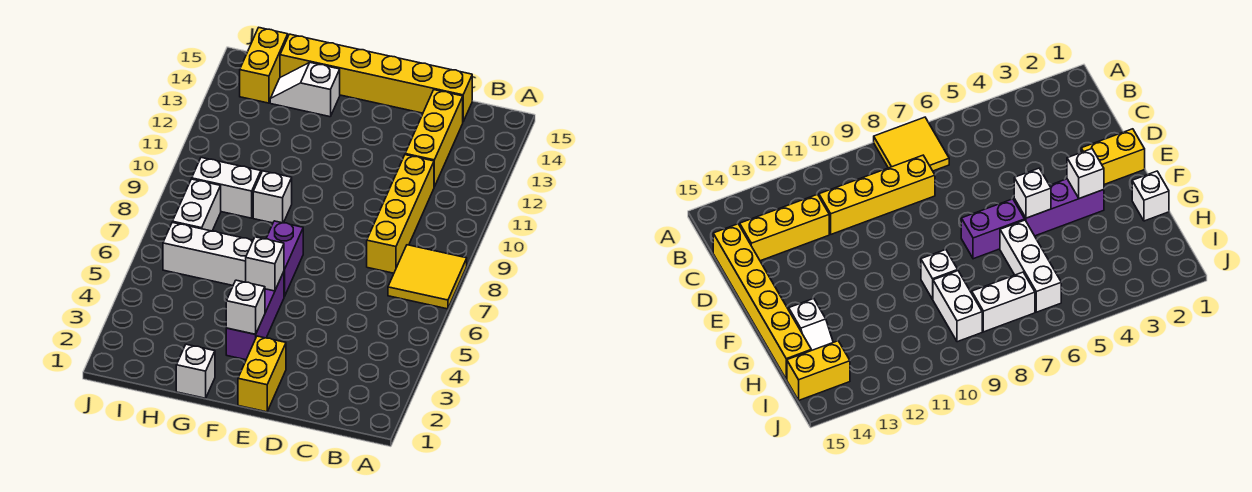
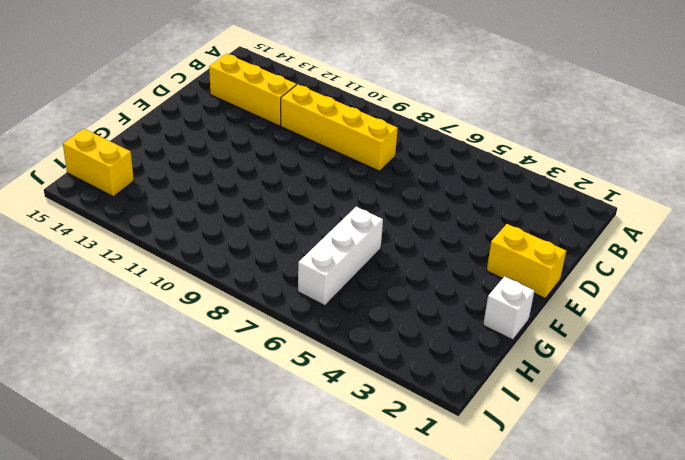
none -> yellow tile A7:B8 level 1
none -> yellow brick C15:H15 level 1
none -> purple brick F3:F5 level 1

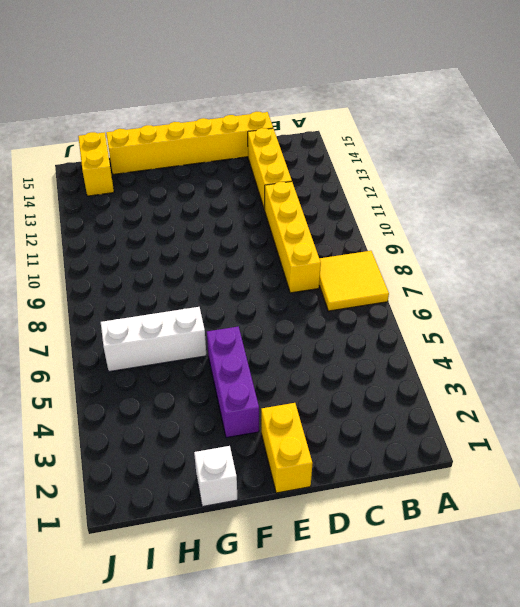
none -> purple brick F6:F7 level 1
none -> white brick G9 level 1
none -> white slope G14:H14 level 1 top G

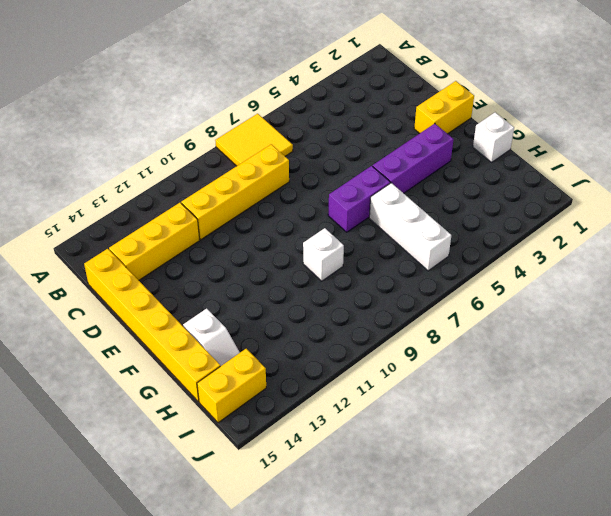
none -> white brick H9:I9 level 1
none -> white brick I7:I8 level 1
none -> white brick F3 level 2

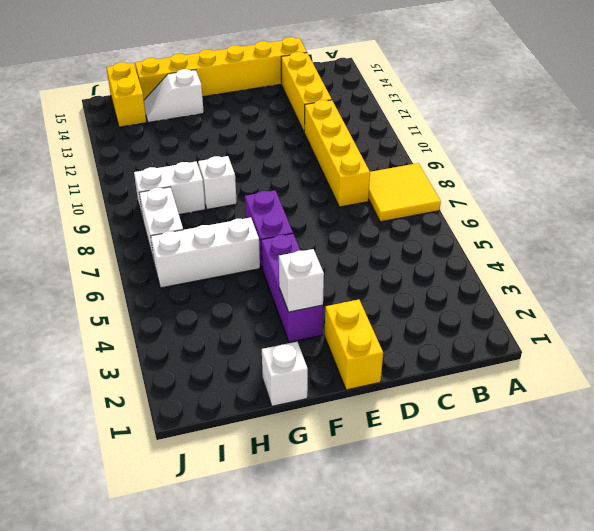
none -> white brick F5 level 2

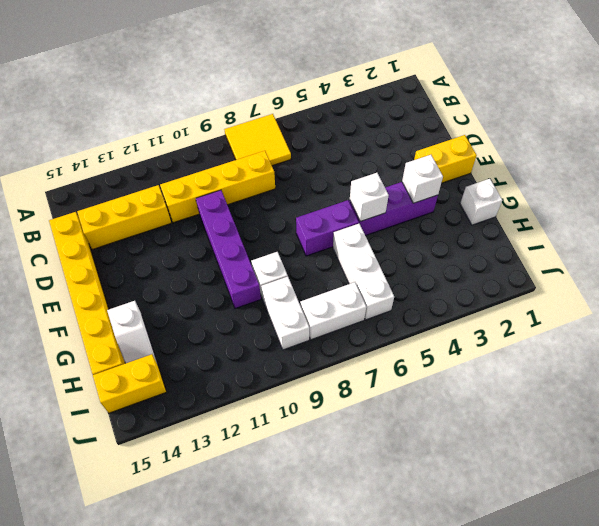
purple brick D10:G10 level 1 -> none

